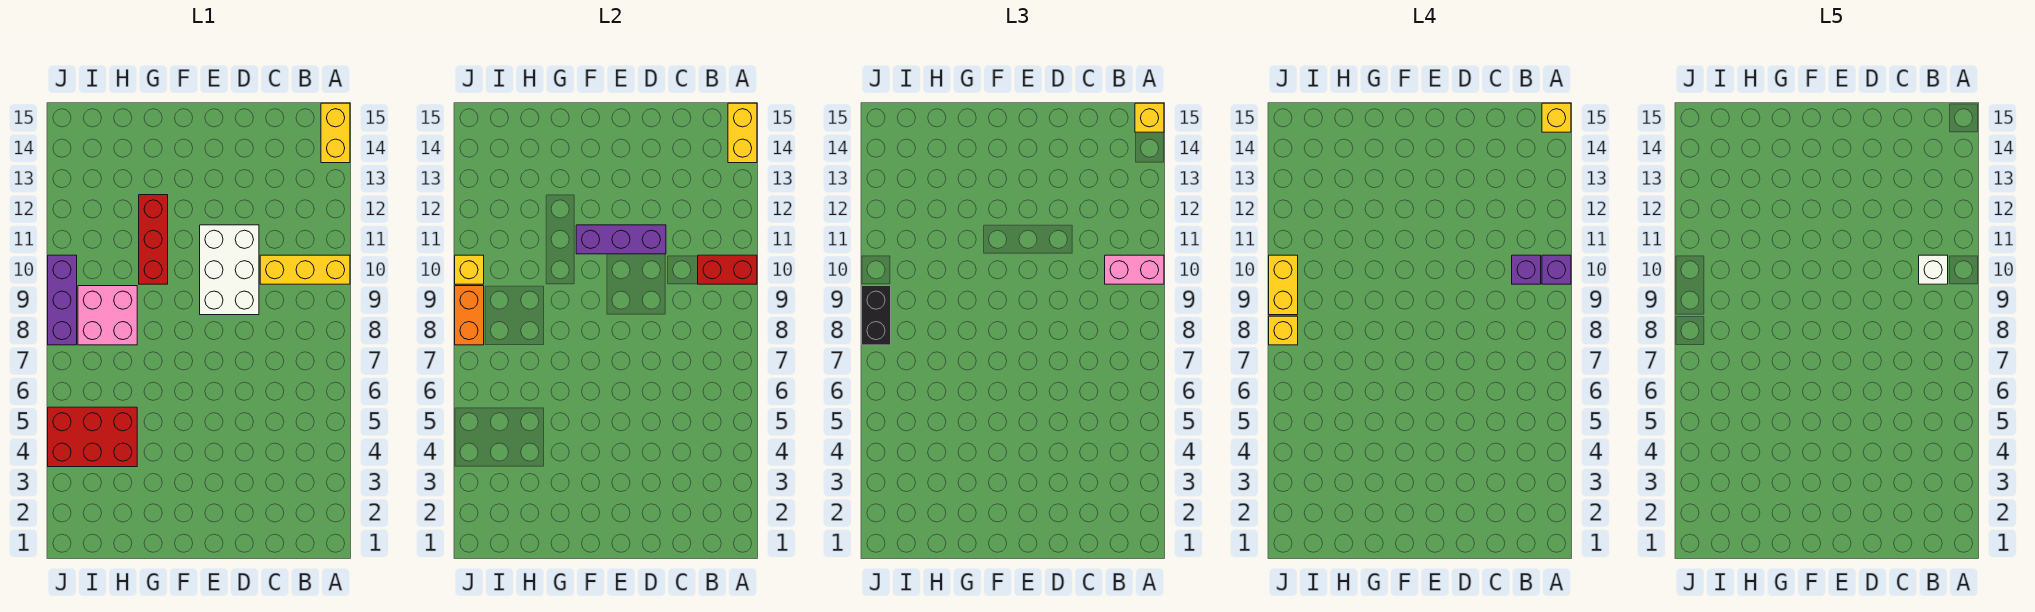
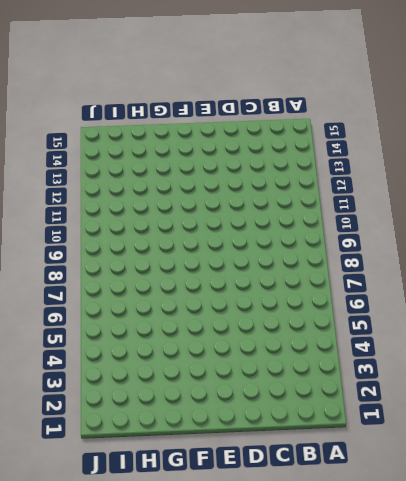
none -> yellow brick A10:C10 level 1
none -> yellow brick A14:A15 level 1
none -> white brick D9:E11 level 1

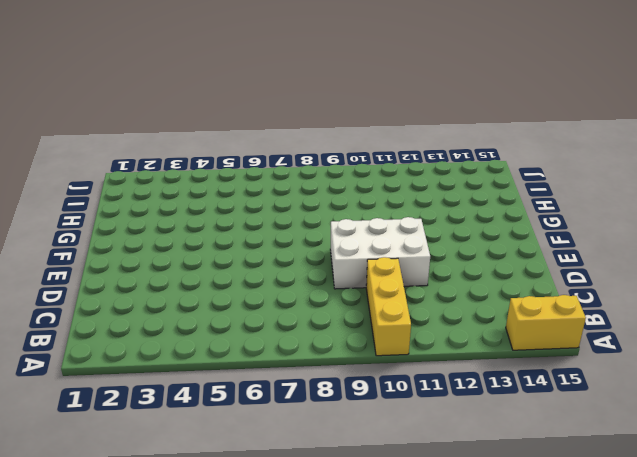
none -> red brick G10:G12 level 1
none -> red brick H4:J5 level 1
none -> pink brick H8:I9 level 1

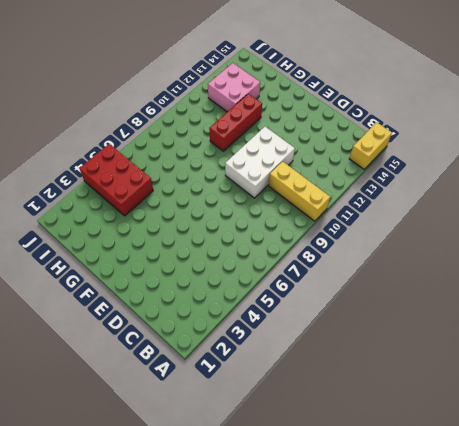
pink brick H12:I13 level 1 -> pink brick H8:I9 level 1
none -> purple brick J8:J10 level 1
none -> red brick A10:B10 level 2
none -> yellow brick A14:A15 level 2

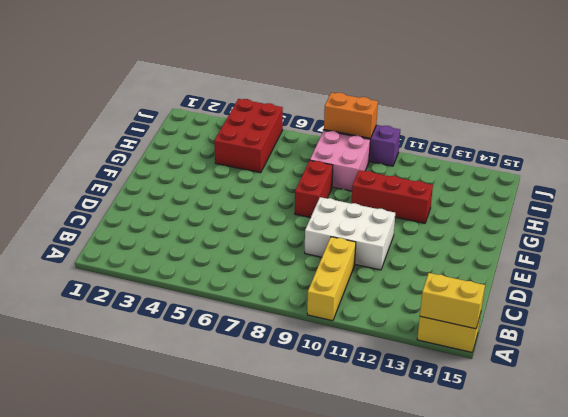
red brick F8:G8 level 1 -> red brick A10:B10 level 2
none -> purple brick D11:F11 level 2
none -> yellow brick J10 level 2
none -> pink brick A10:B10 level 3

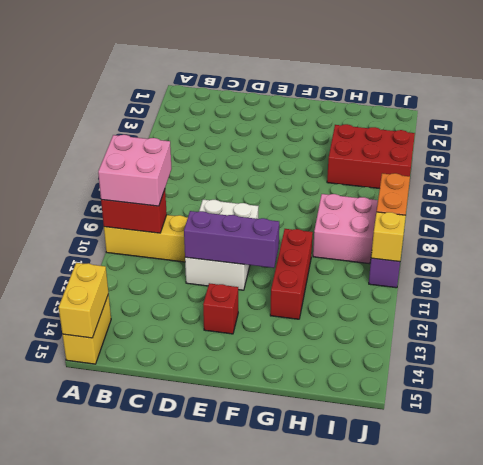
pink brick A9:B10 level 3 -> pink brick A10:B10 level 3
red brick E13 level 1 -> none
none -> yellow brick A15 level 3
none -> black brick J8:J9 level 3
none -> purple brick A10 level 4

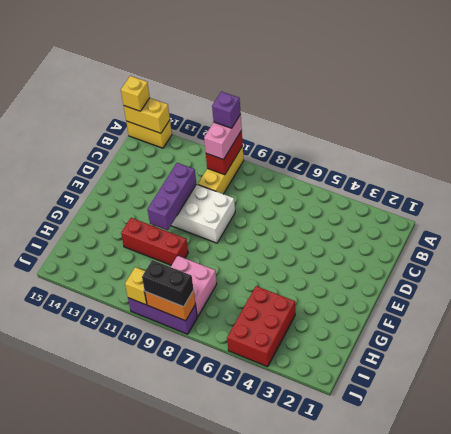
none -> yellow brick A15 level 4
none -> purple brick B10 level 4
none -> yellow brick J8 level 4

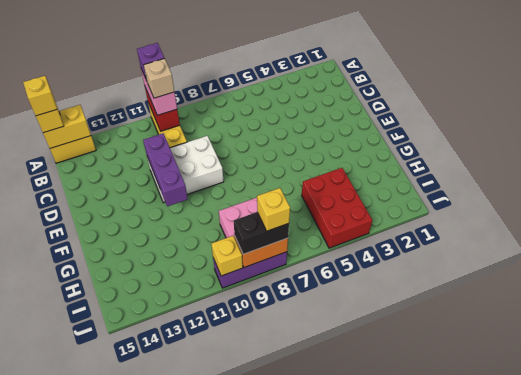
tan brick B10 level 4 -> purple brick B10 level 4
none -> red brick G10:G12 level 1
none -> yellow brick J9:J10 level 4
none -> white brick B10 level 5

